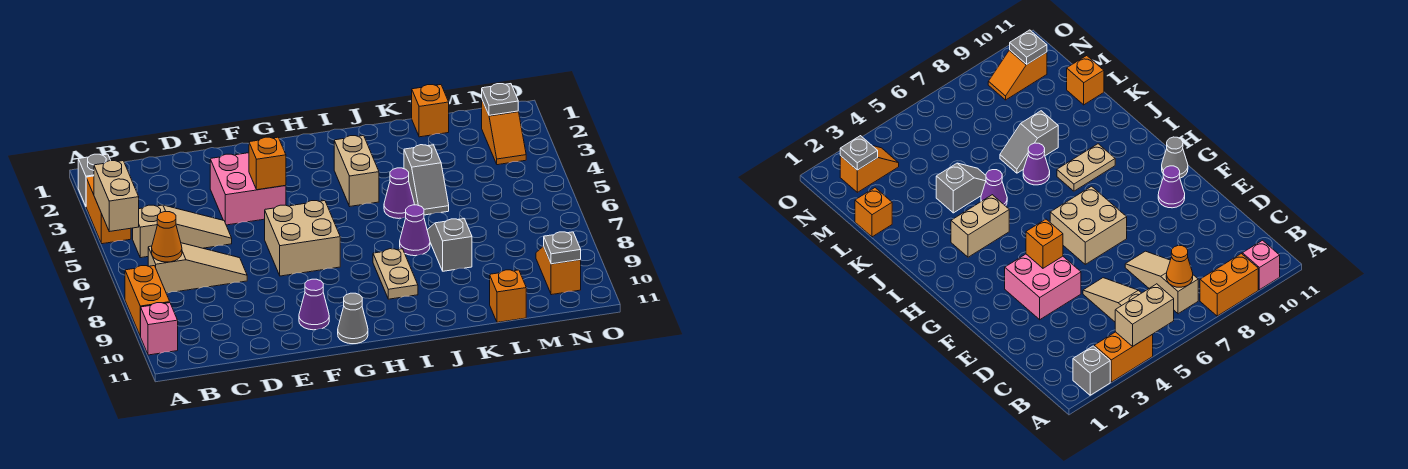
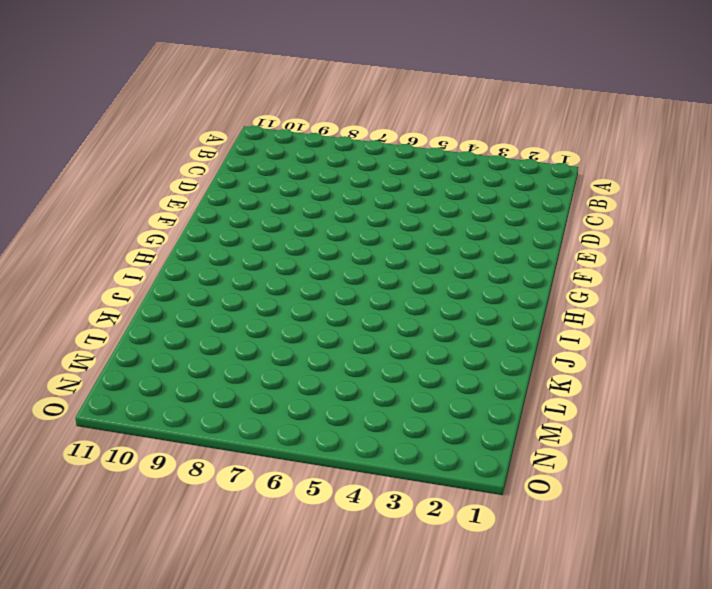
none -> grey brick A2 level 1
none -> orange brick A3:A4 level 1
none -> orange brick A8:A9 level 1

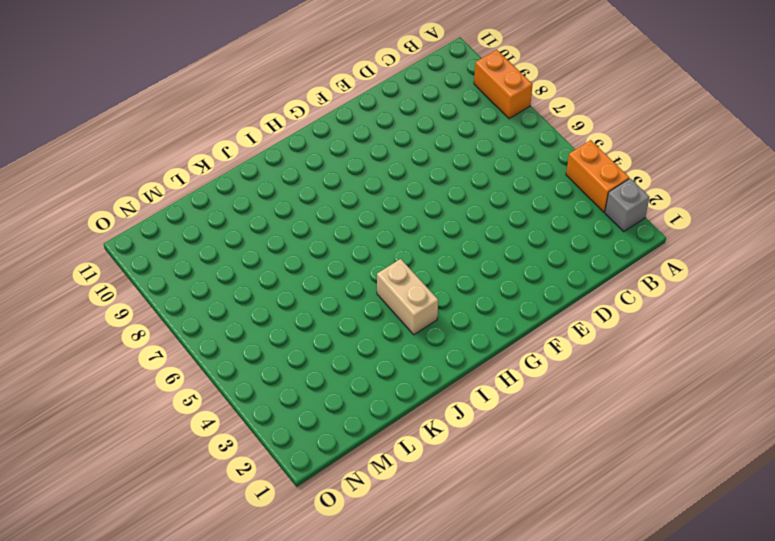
none -> pink brick A10 level 1
none -> tan slope B5:D5 level 1 top B
none -> tan slope B7:D7 level 1 top B

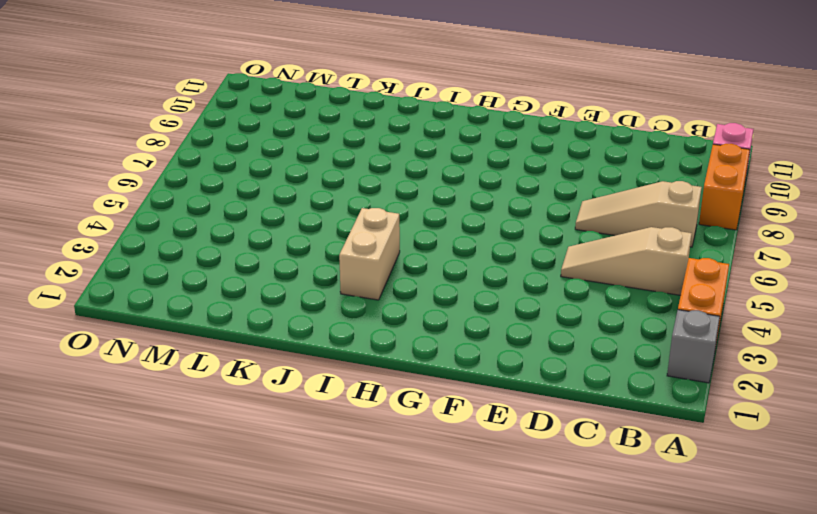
none -> pink brick E3:F4 level 1
none -> tan brick F6:G7 level 1
none -> purple cone F10 level 1

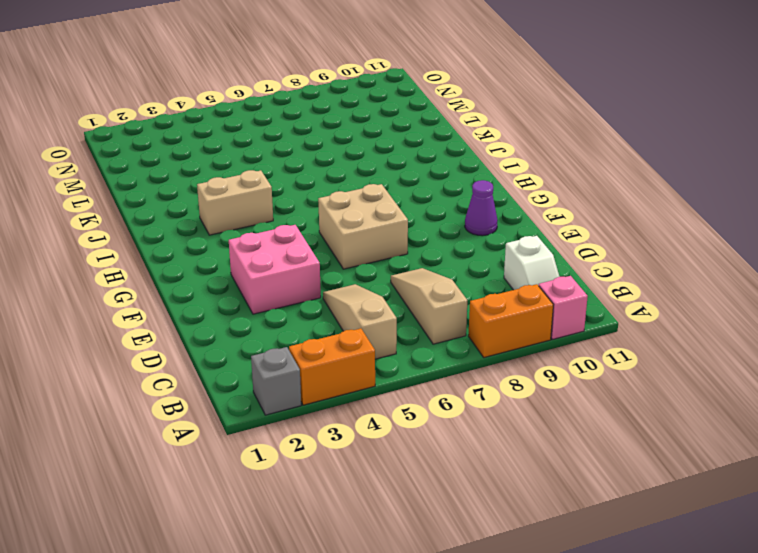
white slope B10:C10 level 1 top C -> none
none -> grey cone G11 level 1
none -> tan plate I8:I9 level 1
none -> purple cone J5 level 1

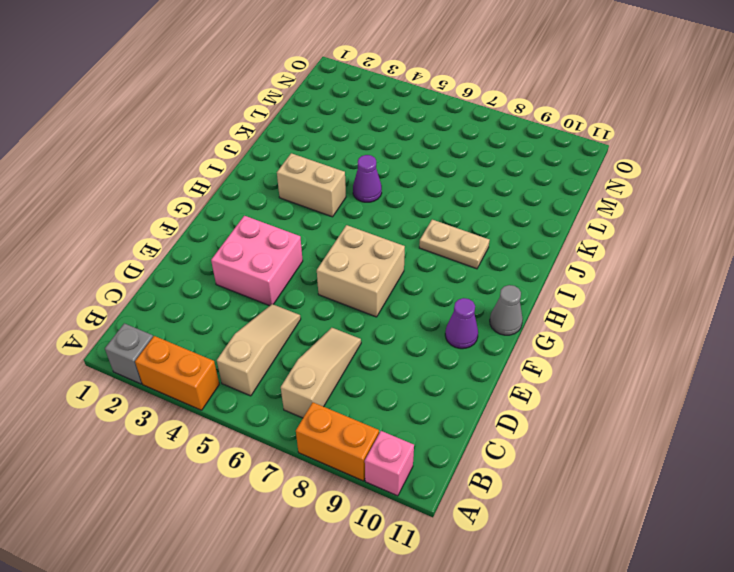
none -> purple cone J7 level 1
none -> grey slope K4:K5 level 1 top 4
none -> grey slope K7:K8 level 1 top 8

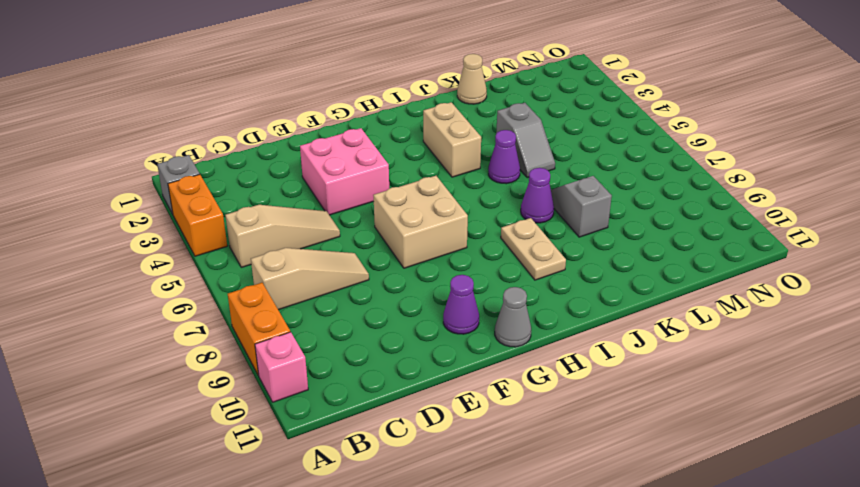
tan cone K1 level 1 -> none
none -> orange brick L1 level 1
none -> orange brick L11 level 1
none -> orange slope N2:N3 level 1 top 2

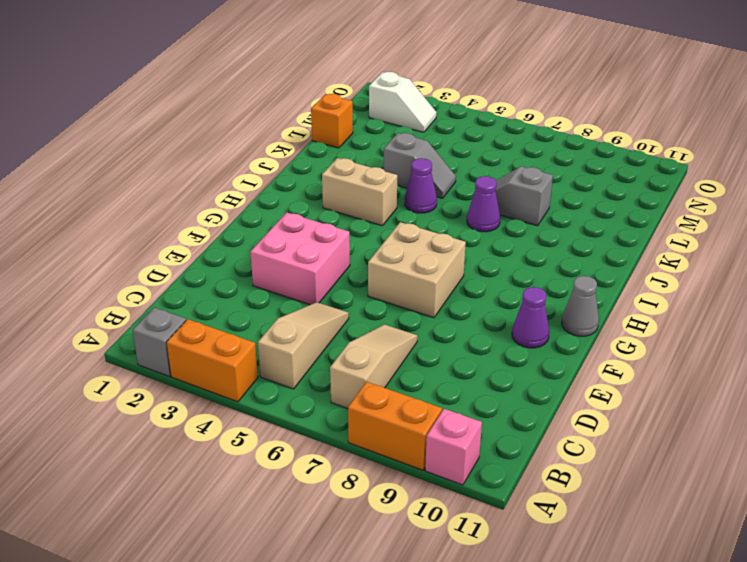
white slope N2:N3 level 1 top 2 -> orange slope N2:N3 level 1 top 2
none -> tan plate I8:I9 level 1
none -> orange brick L11 level 1
none -> orange slope N9:N10 level 1 top 10

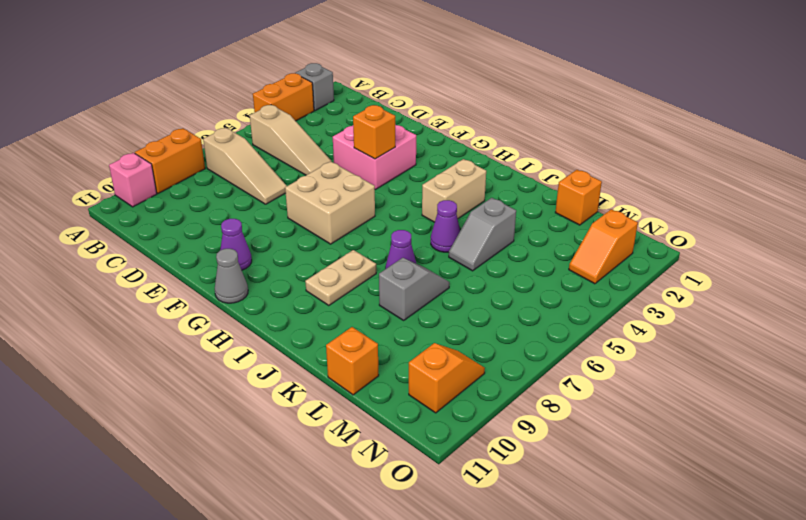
none -> tan brick A4:A5 level 2
none -> orange cone B7 level 2
none -> grey plate N2 level 2

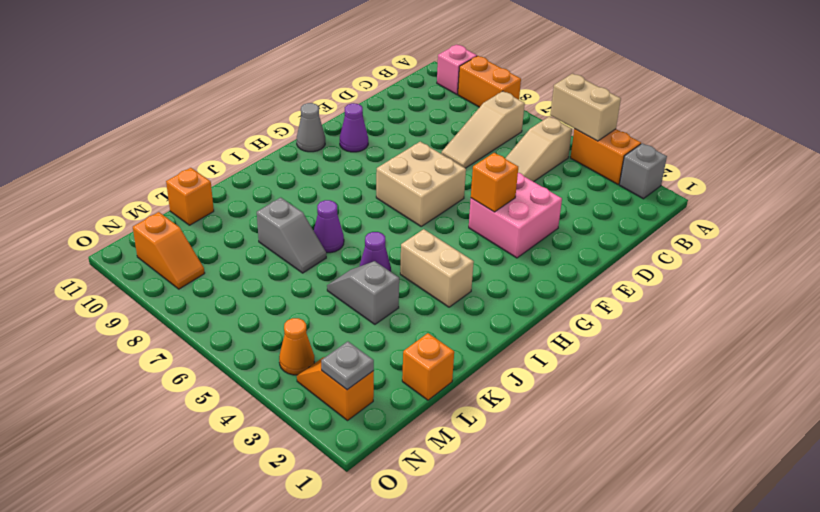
orange cone N4 level 1 -> orange cone B7 level 2
none -> tan plate I8:I9 level 1
none -> grey plate N10 level 2

